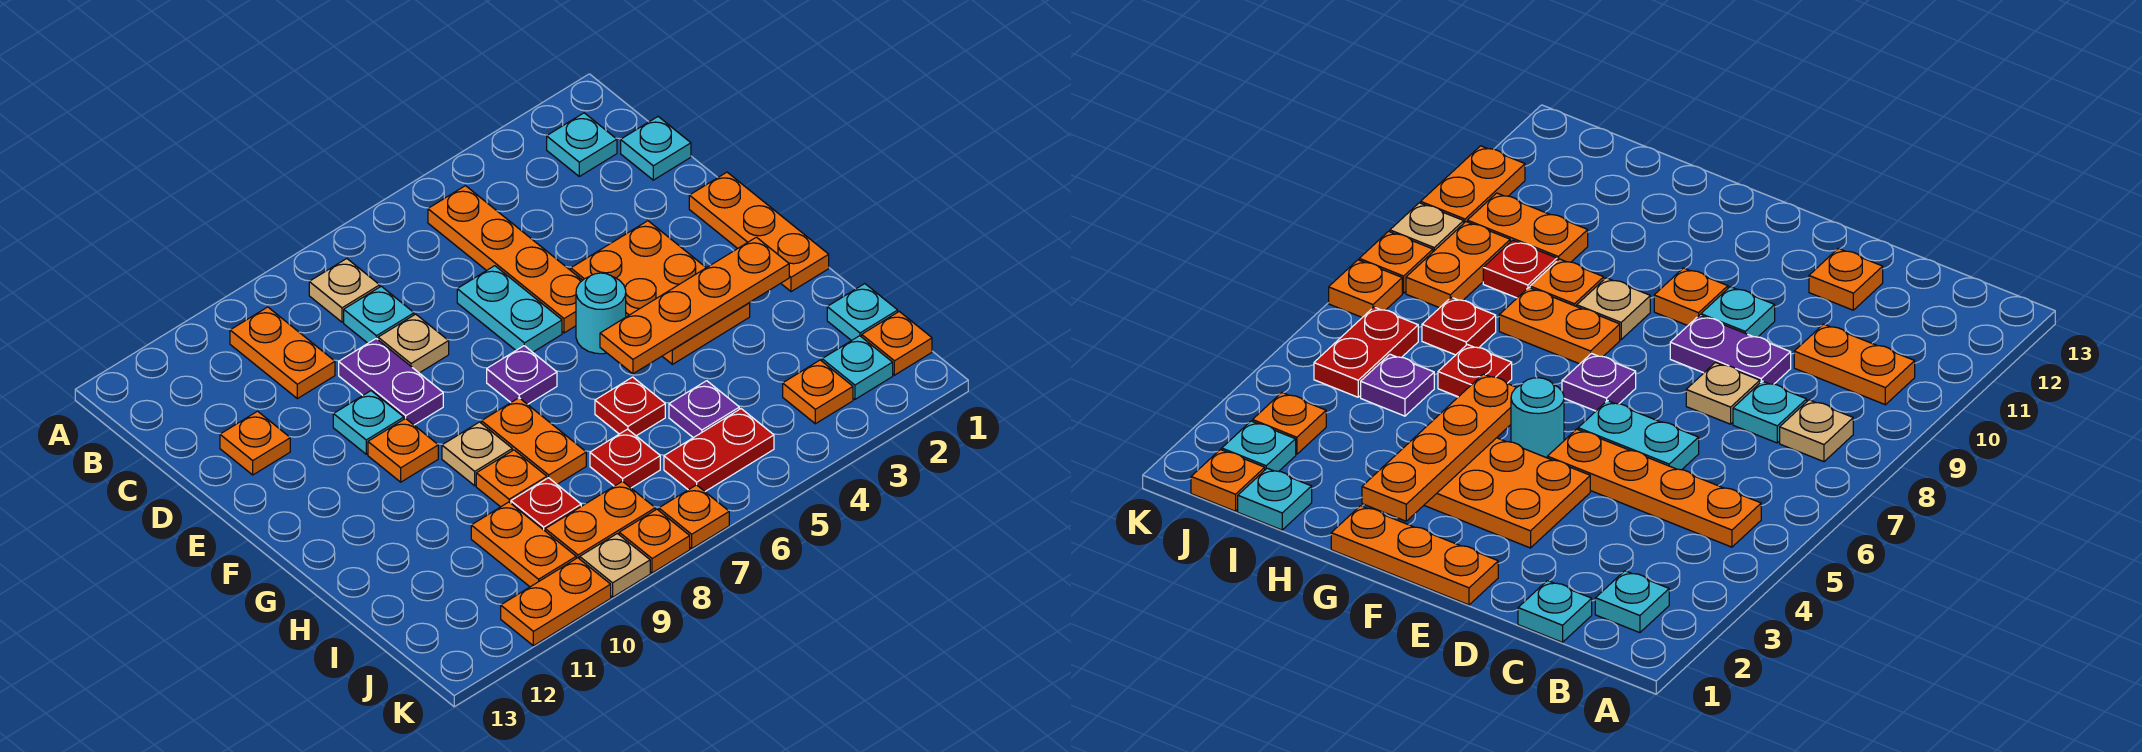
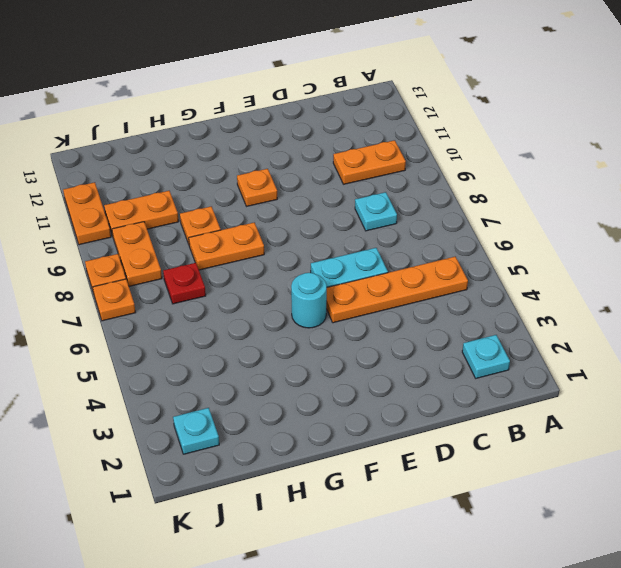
none -> tan plate B8 level 1
none -> cyan plate C1 level 1
none -> tan plate D8 level 1
none -> purple plate D9:E9 level 1

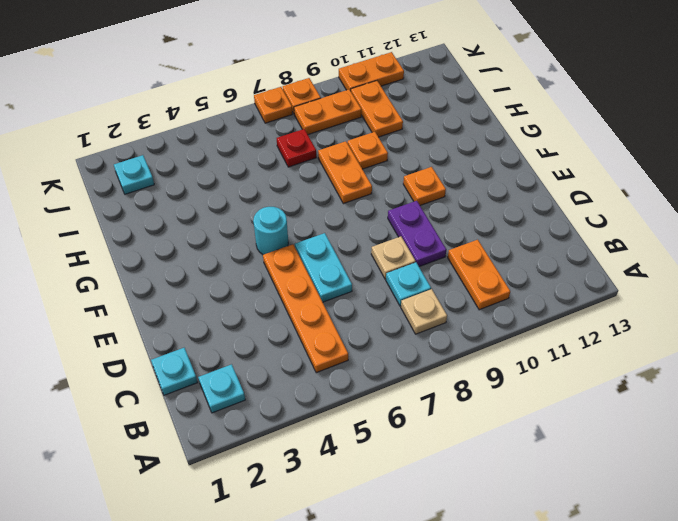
none -> orange plate D12 level 1
none -> orange plate E1:G1 level 1
none -> orange plate E3:G4 level 1
none -> cyan plate E10 level 1

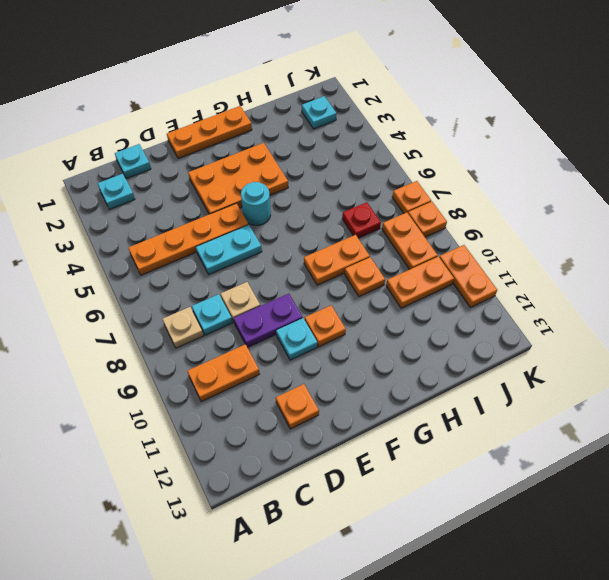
none -> purple plate F7 level 1
none -> tan plate G9 level 1
none -> red plate H6 level 1
none -> cyan plate I1 level 1

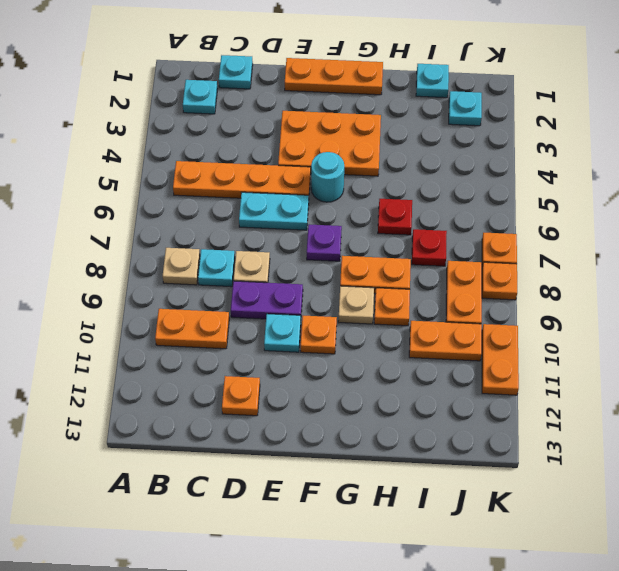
none -> purple plate I5 level 1
none -> red plate I9 level 1
none -> orange plate J1 level 1
none -> orange plate J3 level 1

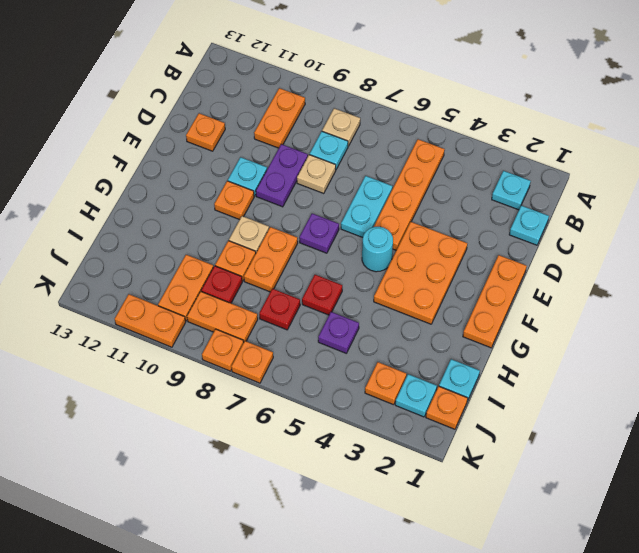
none -> red plate J5:J6 level 1
none -> tan plate K9 level 1
none -> orange plate G2:G5 level 2

